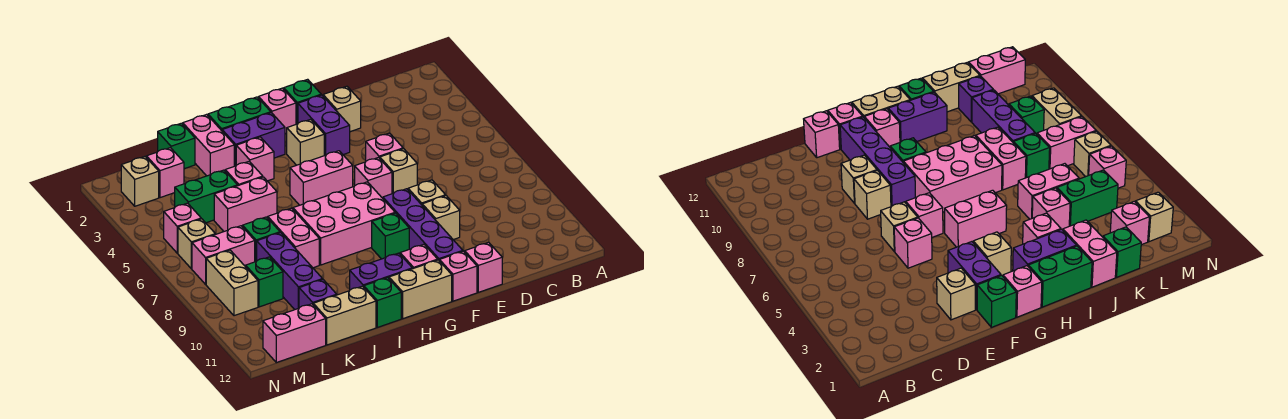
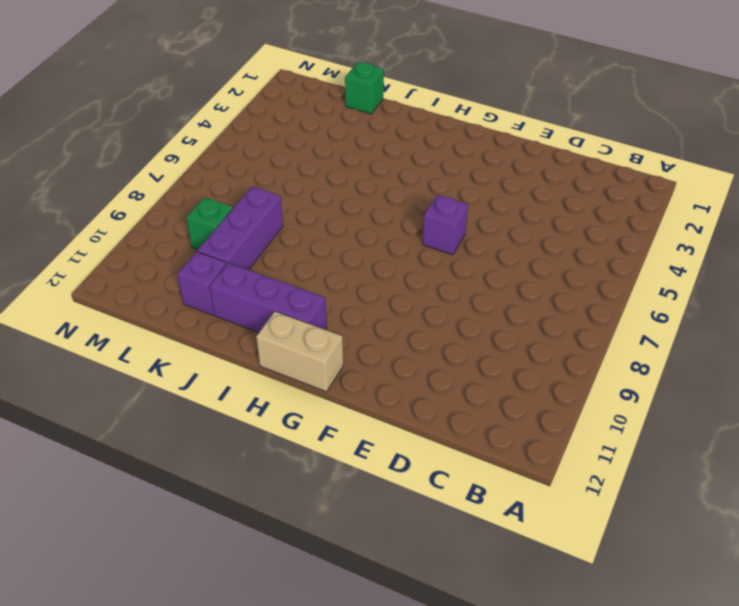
purple brick F6 level 1 -> pink brick F6 level 1
purple brick H11:J11 level 1 -> purple brick H11:I11 level 1
none -> tan brick E2 level 1
none -> pink brick E5 level 1
none -> tan brick E6 level 1
none -> tan brick E8 level 1

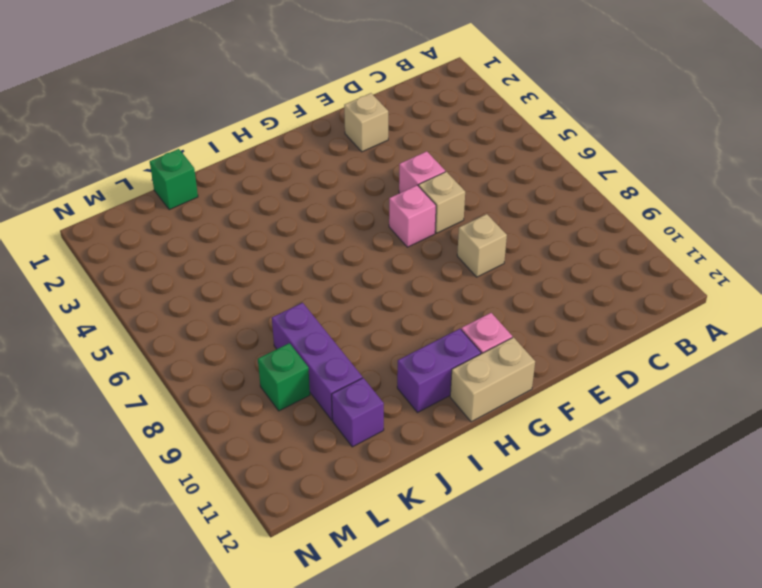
none -> tan brick E9 level 1
none -> pink brick E12 level 1
none -> green brick F1 level 1
none -> purple brick F2:F3 level 1

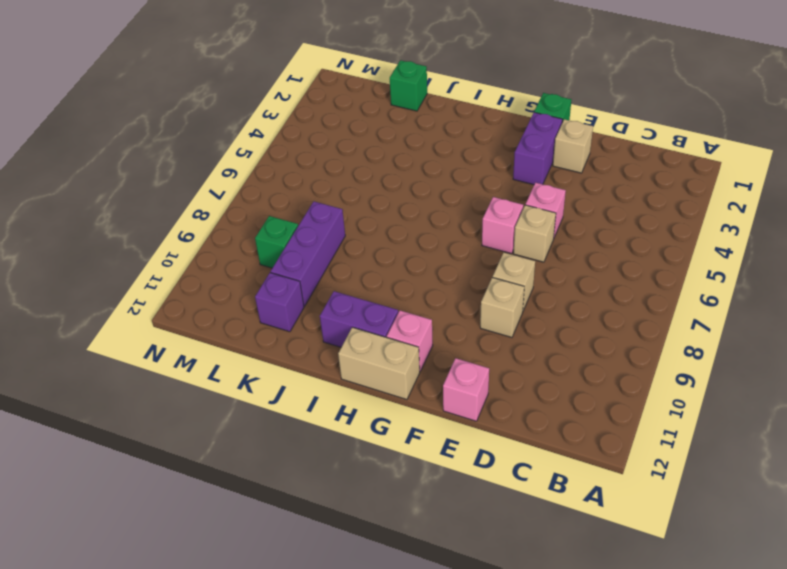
none -> purple brick F8:F11 level 1
none -> pink brick F12 level 1
none -> pink brick G1 level 1
none -> tan brick G3 level 1

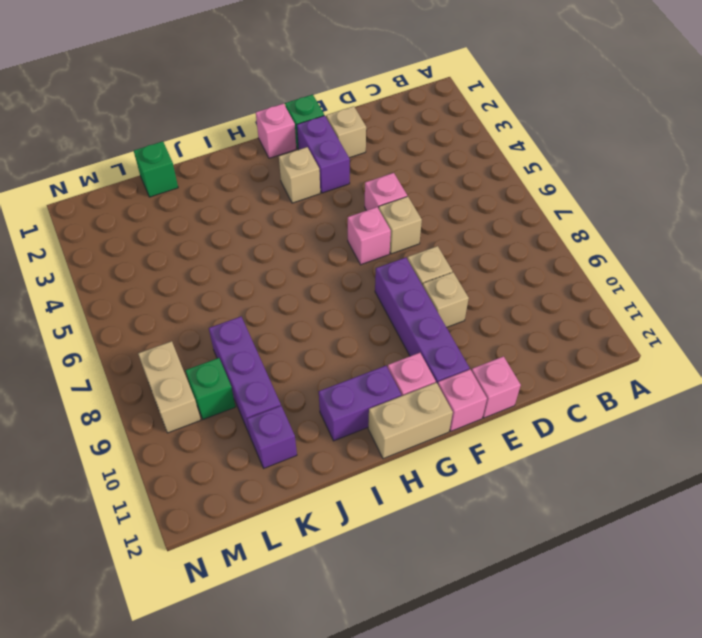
none -> pink brick G5:H5 level 1
none -> pink brick G7:I8 level 1
none -> green brick G9 level 1
none -> green brick H1:I1 level 1

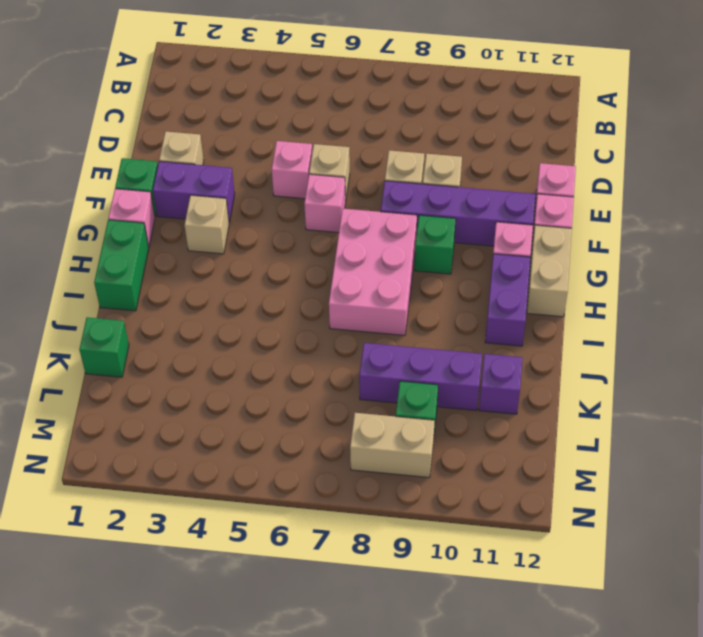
none -> pink brick G5:H5 level 1
none -> purple brick H2:I2 level 1
none -> pink brick I3 level 1
none -> green brick I12 level 1

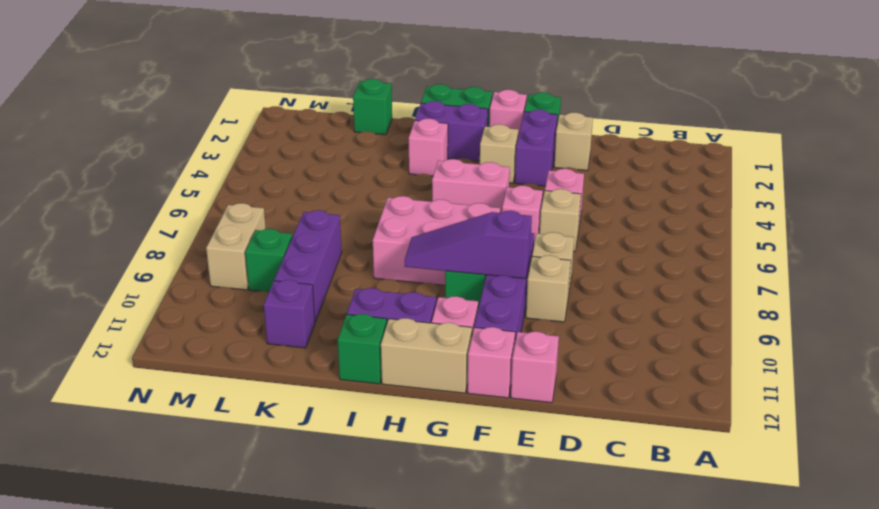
purple slope F9:H9 level 2 top F -> none
none -> pink brick J1:J2 level 1
none -> pink brick J4 level 1
none -> pink brick J5:K5 level 1
none -> pink brick J7:J8 level 1

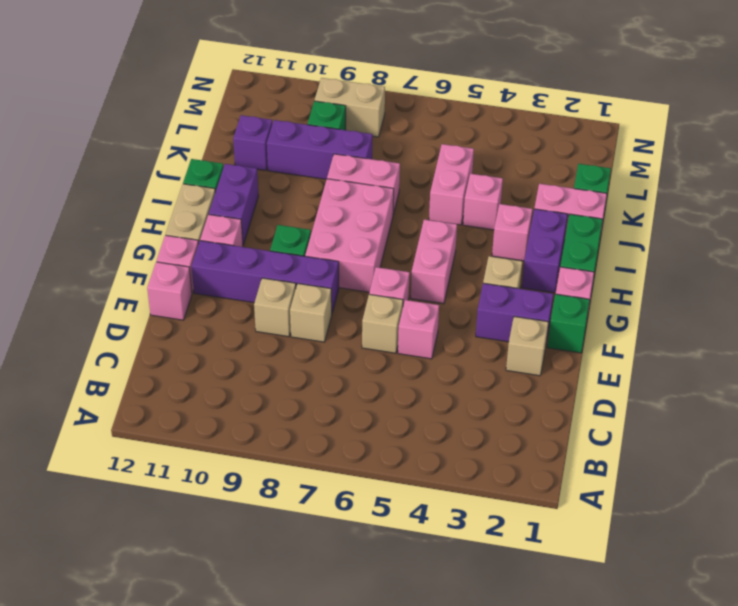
none -> tan brick J12:K12 level 1
none -> green brick K4:L4 level 1
none -> green brick K7 level 1
none -> pink brick L2 level 1

